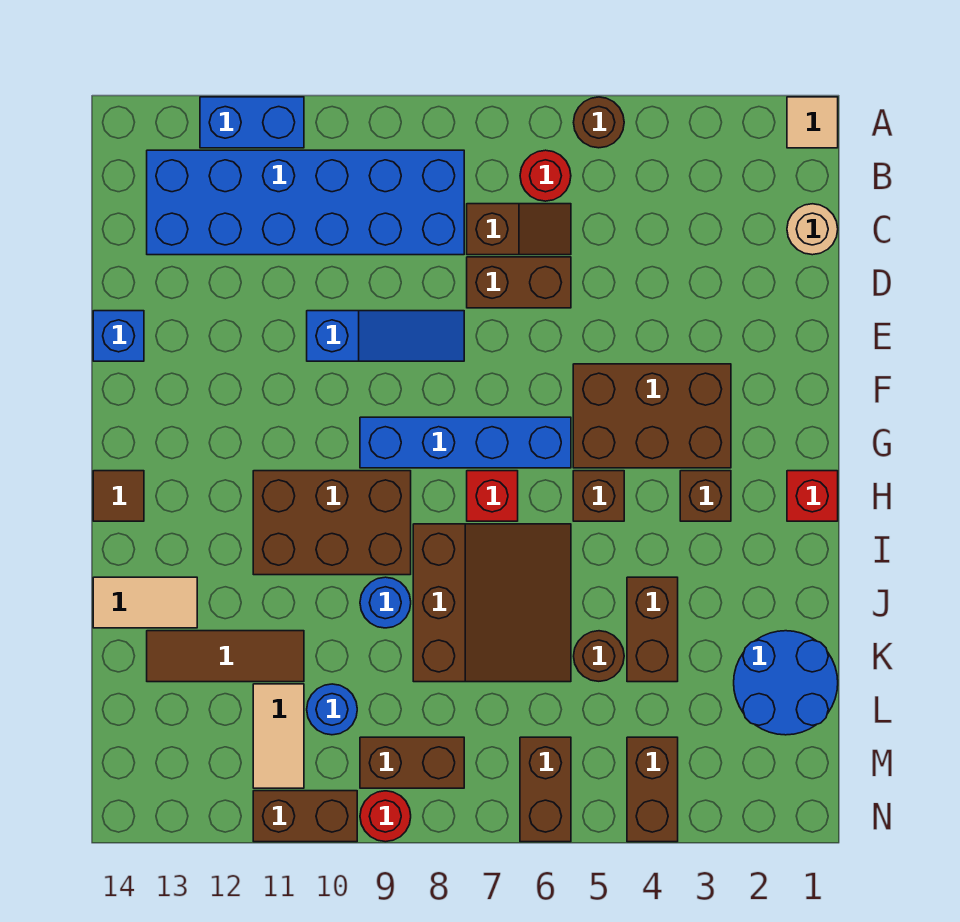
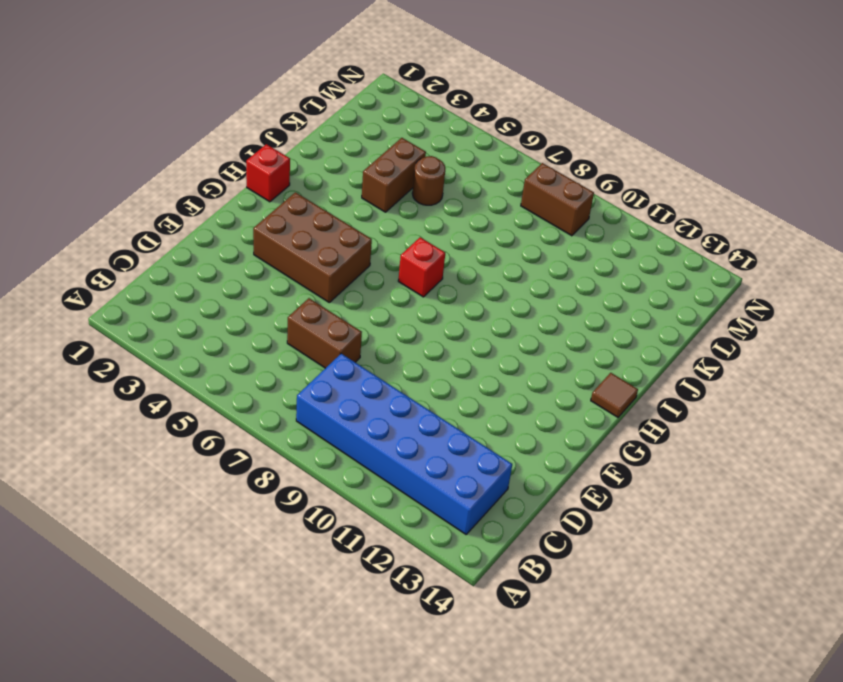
none -> tan tile A1 level 1
none -> brown round brick A5 level 1
none -> blue brick A11:A12 level 1
none -> red round brick B6 level 1

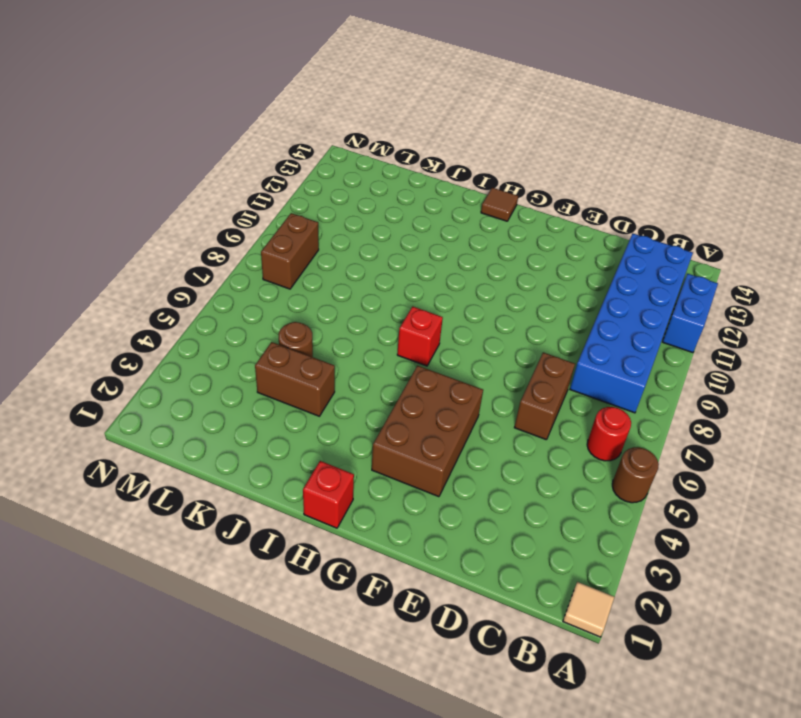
none -> tan round brick C1 level 1
none -> brown slope C6:C7 level 1 top 7
none -> blue slope E8:E10 level 1 top 10
none -> blue brick E14 level 1

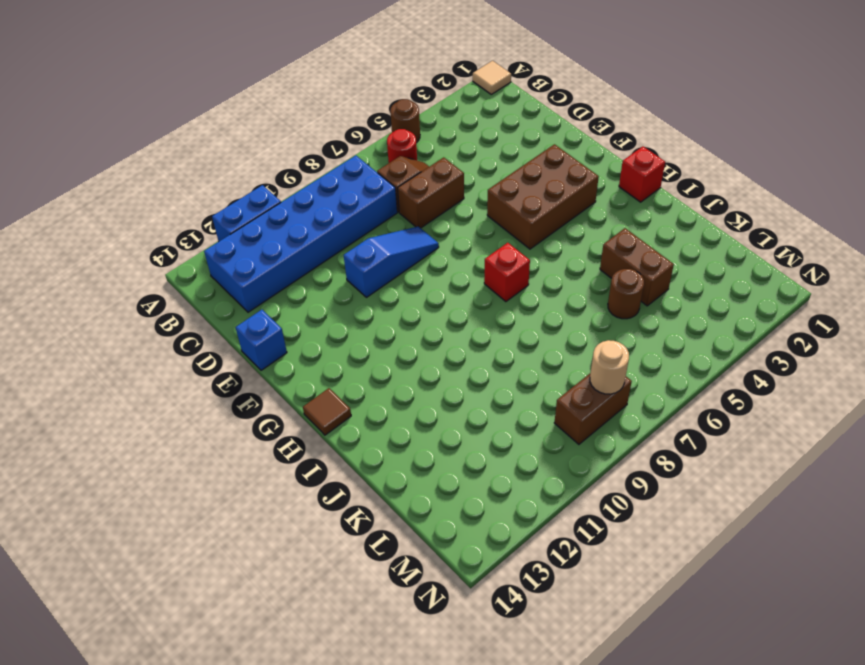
tan round brick M8 level 2 -> tan round brick C1 level 1
none -> blue brick G6:G9 level 1
none -> brown brick H3 level 1
none -> brown brick H5 level 1
none -> brown brick H9:I11 level 1

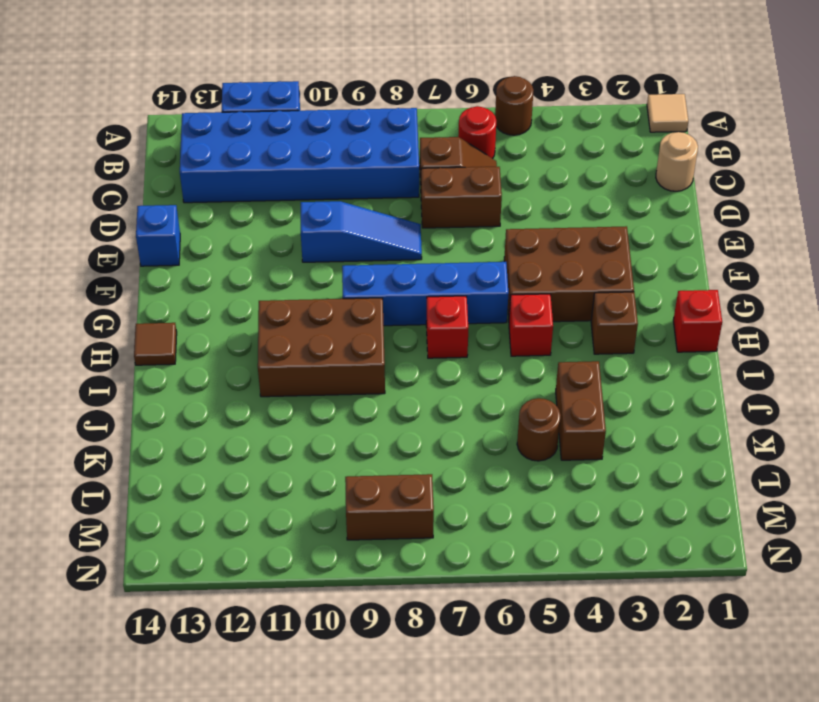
red brick H5 level 1 -> brown brick H5 level 1
none -> brown slope I6:K8 level 1 top 8
none -> blue round brick J9 level 1
none -> tan tile J13:J14 level 1
none -> blue round brick K1:L2 level 1

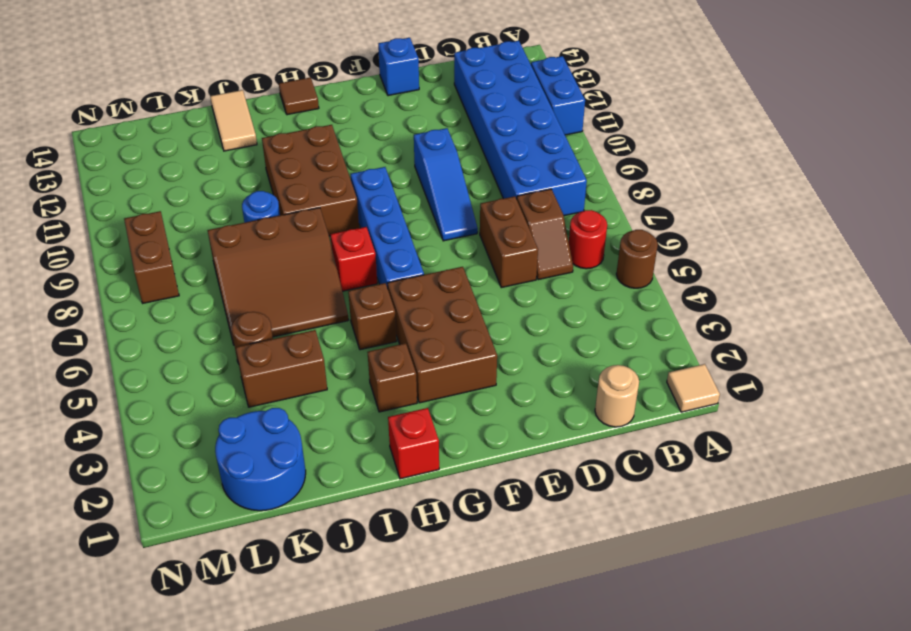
none -> brown tile K11:K13 level 1
none -> blue round brick L10 level 1
none -> tan tile L11:M11 level 1
none -> brown brick M4:N4 level 1

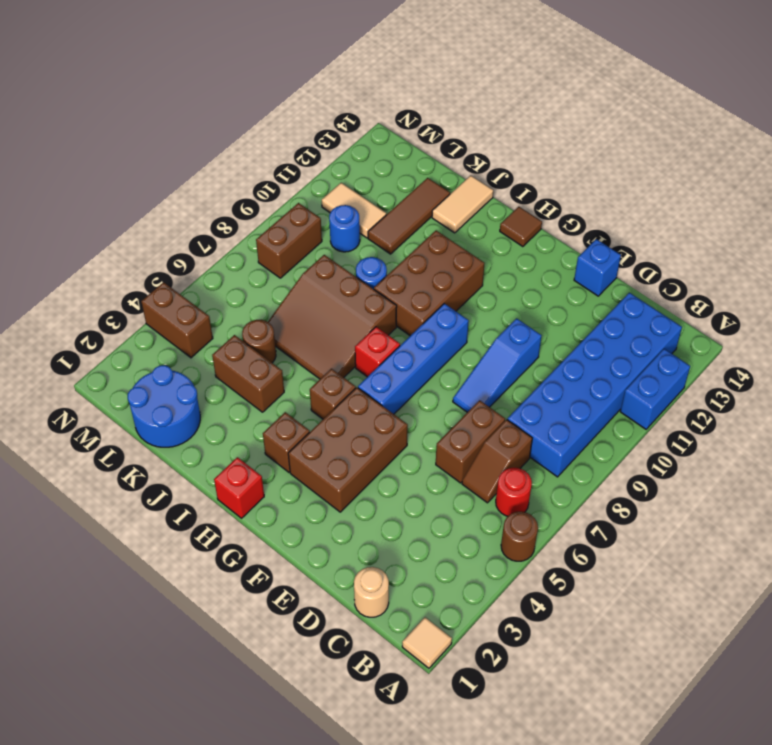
none -> brown brick M6:N6 level 1
none -> red round brick N9 level 1
none -> brown brick N10:N11 level 1

